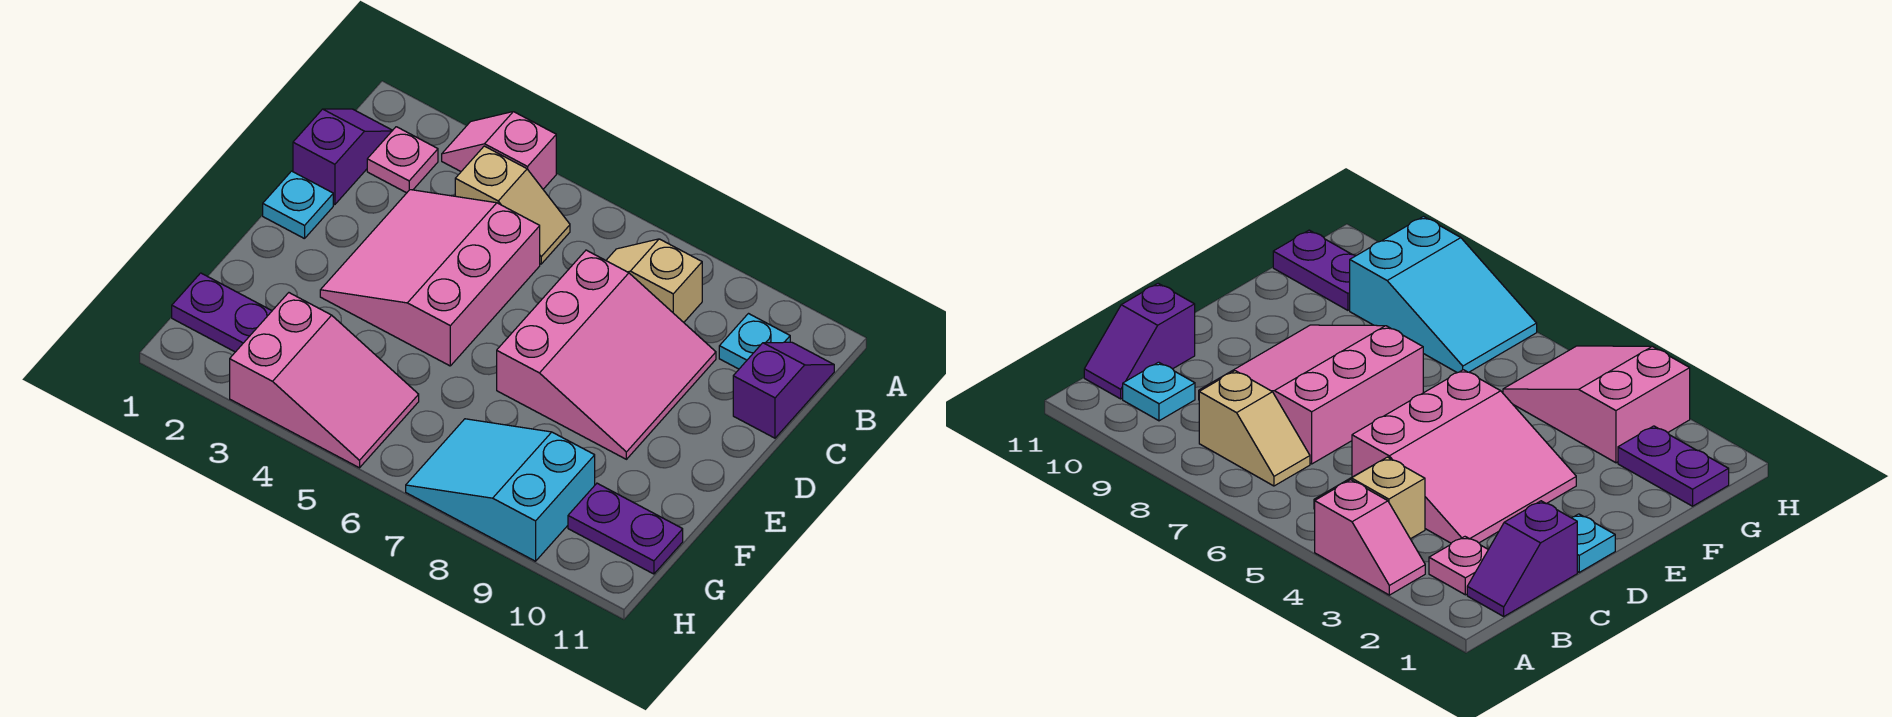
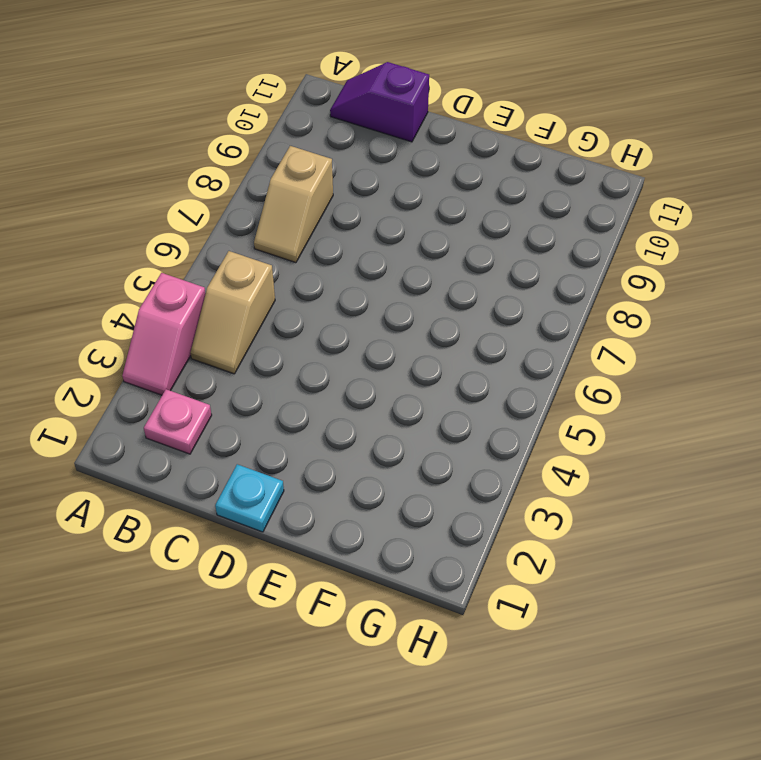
tan slope B4:B5 level 1 top 5 -> tan slope B4:B5 level 1 top 4
none -> purple slope B1:C1 level 1 top C
none -> cyan plate B10 level 1
none -> pink slope C3:E5 level 1 top 5

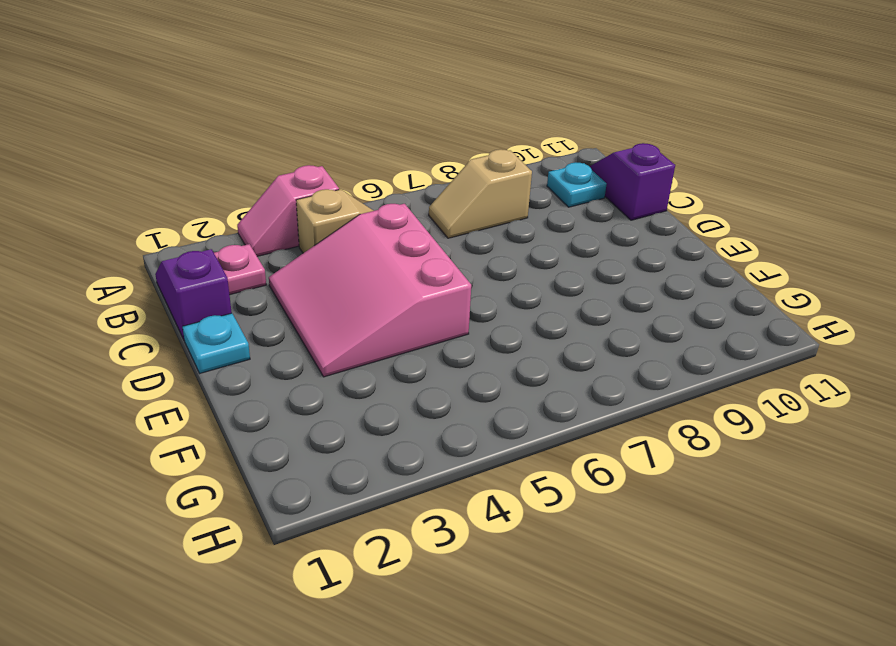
none -> pink slope C7:E9 level 1 top 7
none -> purple plate G1:G2 level 1
none -> pink slope G3:H5 level 1 top 3

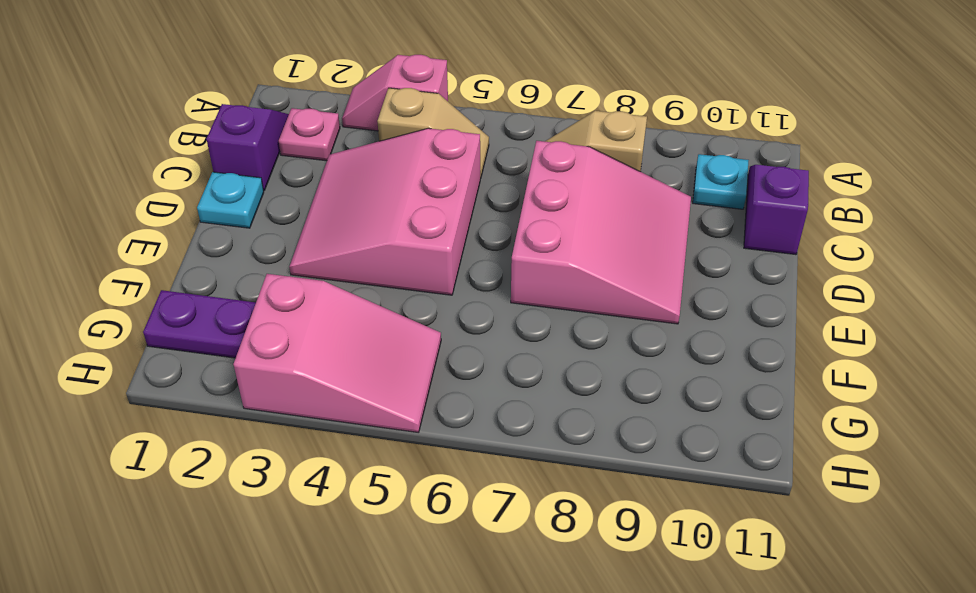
none -> cyan slope G7:H9 level 1 top 9
none -> purple plate G10:G11 level 1

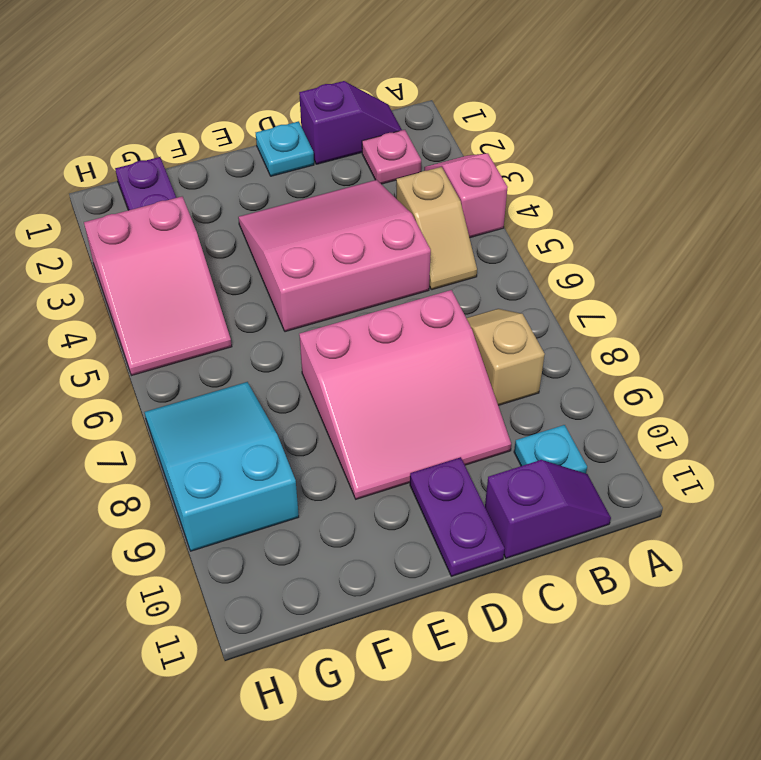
purple plate D10:D11 level 1 -> purple plate G10:G11 level 1

